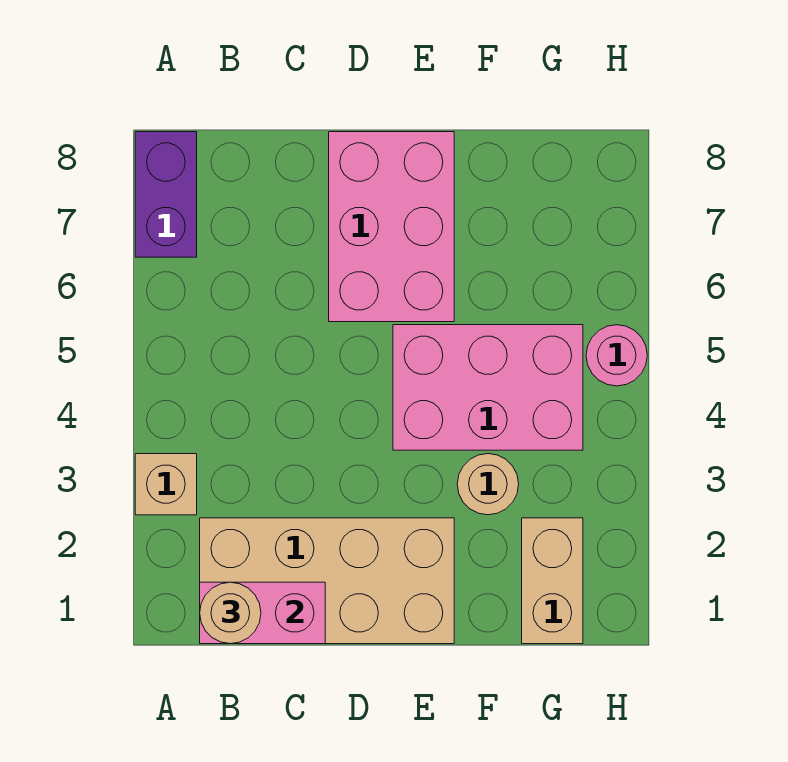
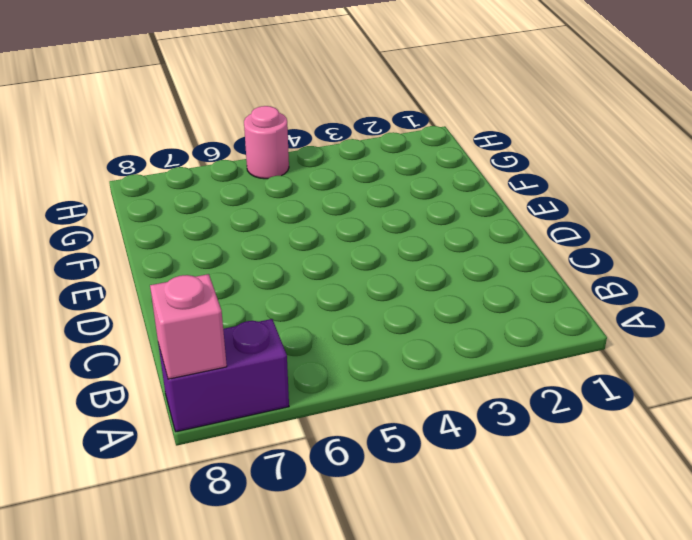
pink brick A8 level 2 -> none
none -> tan brick A3 level 1
none -> tan brick B1:E2 level 1

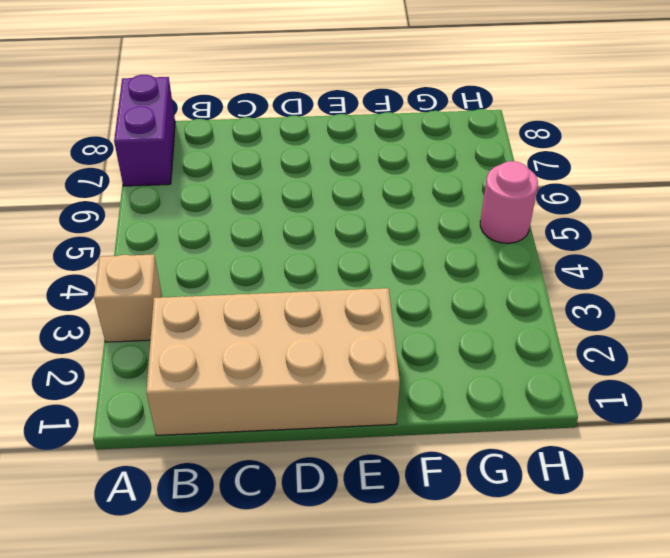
none -> pink brick D6:E8 level 1
none -> pink brick E4:G5 level 1

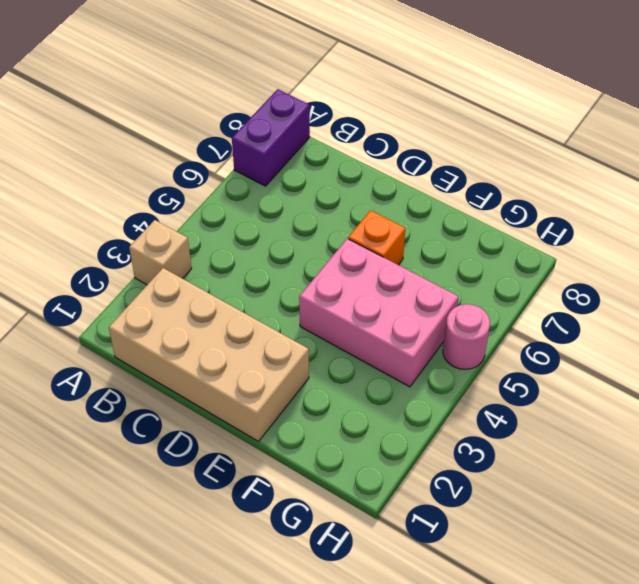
orange brick E6 level 1 -> pink brick D6:E8 level 1
none -> tan round brick F3 level 1
none -> tan brick G1:G2 level 1

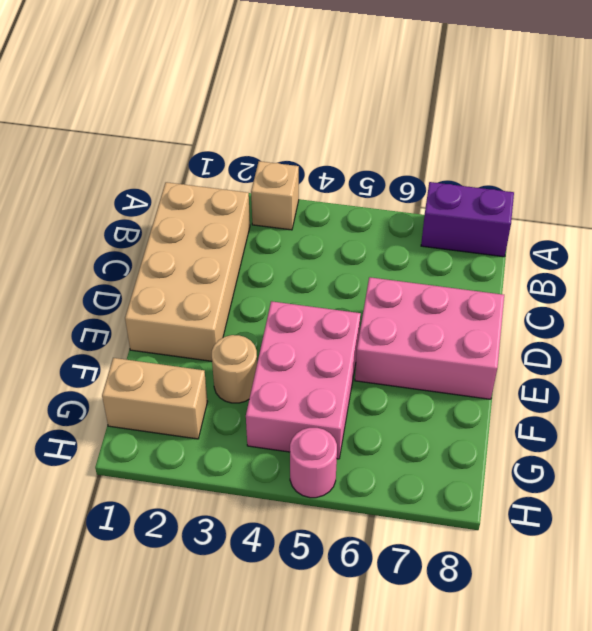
none -> pink brick B1:C1 level 2
none -> tan round brick B1 level 3

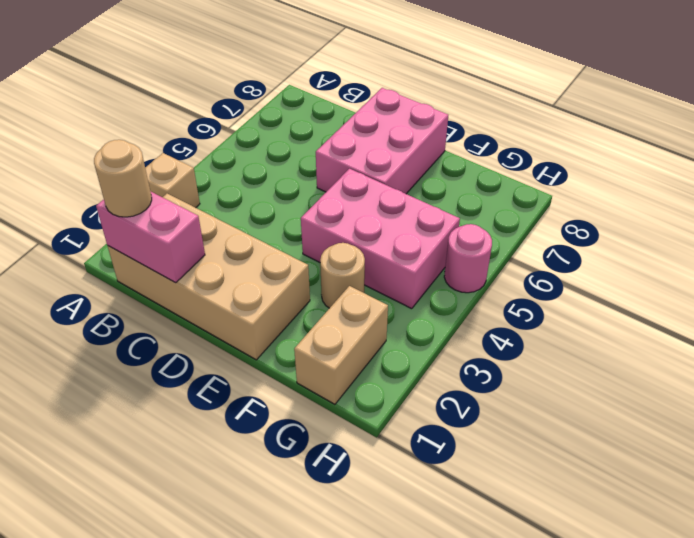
none -> purple brick A7:A8 level 1

